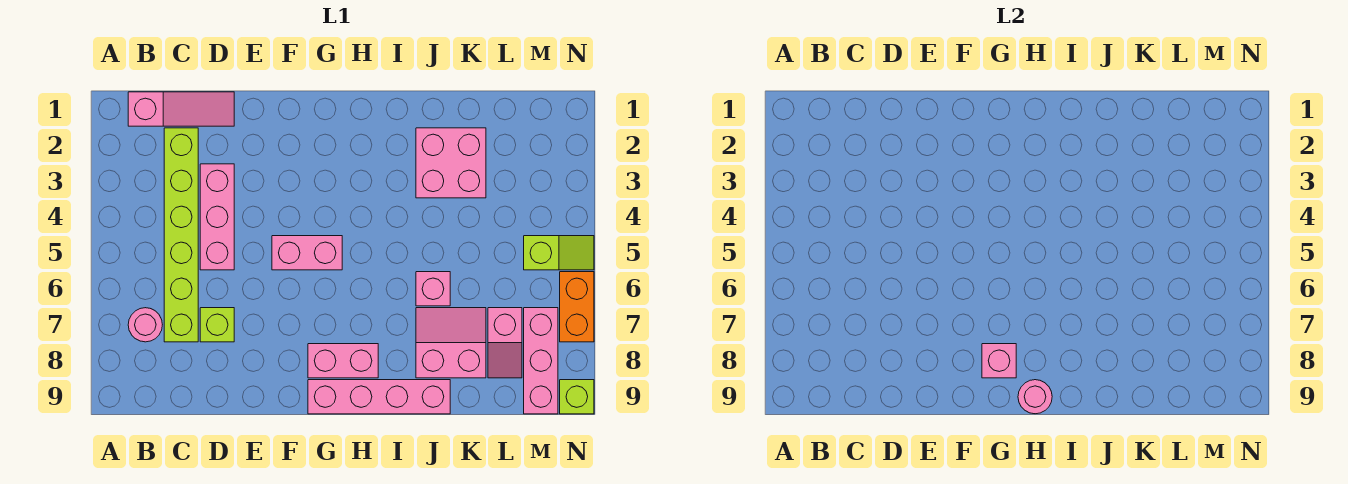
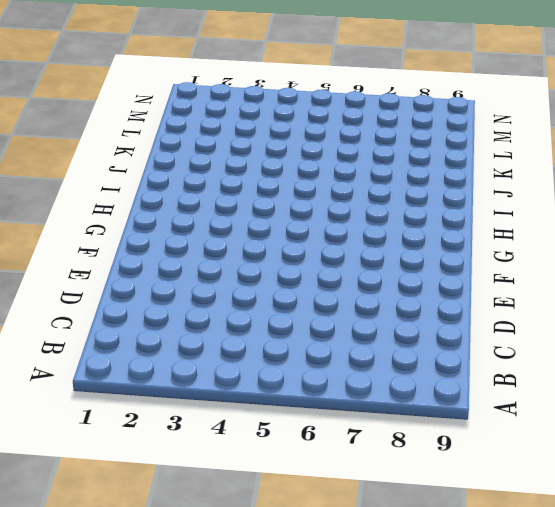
none -> pink slope B1:D1 level 1 top B
none -> pink round brick B7 level 1
none -> lime brick C2:C7 level 1

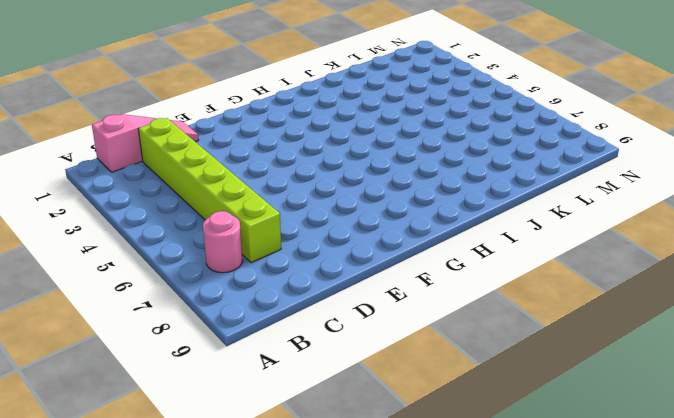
none -> pink brick D3:D5 level 1
none -> lime brick D7 level 1
none -> pink brick F5:G5 level 1

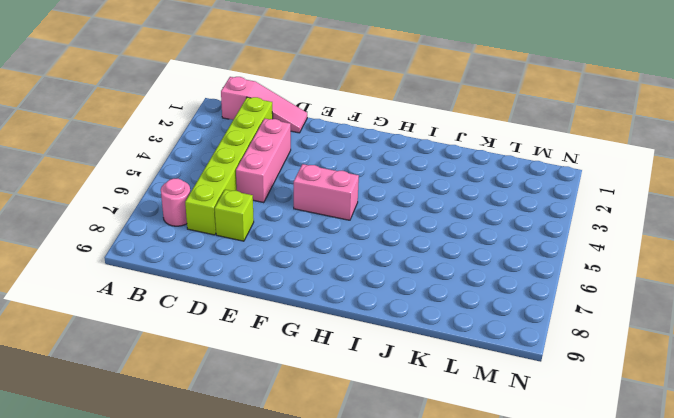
none -> pink brick G8:H8 level 1
none -> pink brick G9:J9 level 1
none -> pink brick J2:K3 level 1

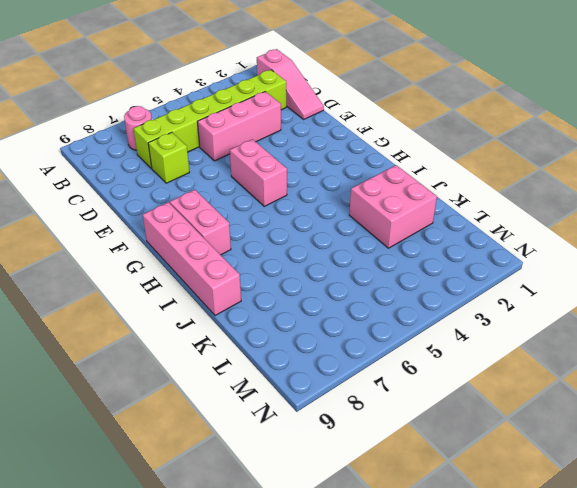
none -> pink brick J6 level 1
none -> pink slope J7:K8 level 1 top 8
none -> pink slope L7:L8 level 1 top 7

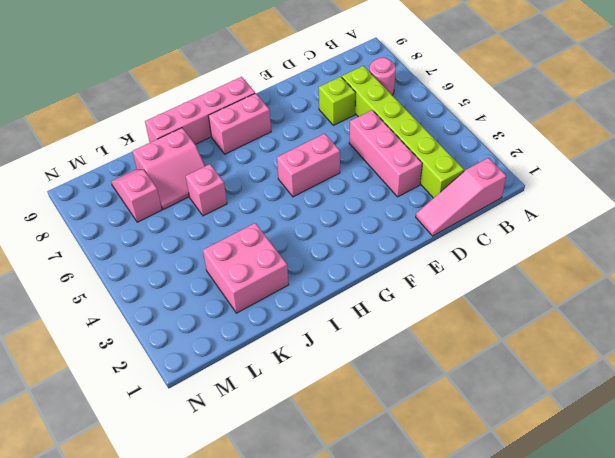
none -> lime slope M5:N5 level 1 top M
none -> pink brick M7:M9 level 1
none -> orange brick N6:N7 level 1

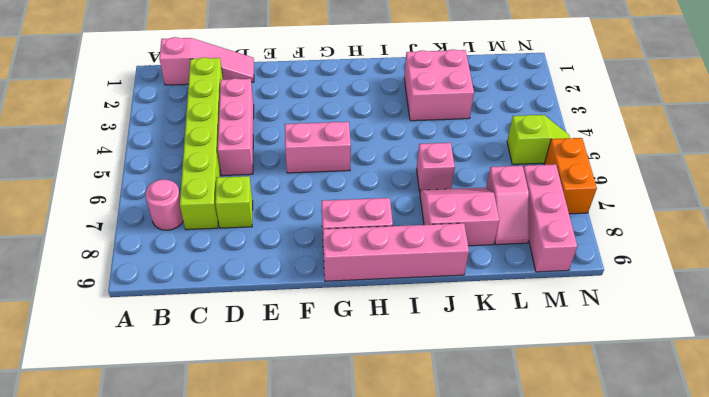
none -> lime brick N9 level 1
none -> pink brick G8 level 2
none -> pink round brick H9 level 2

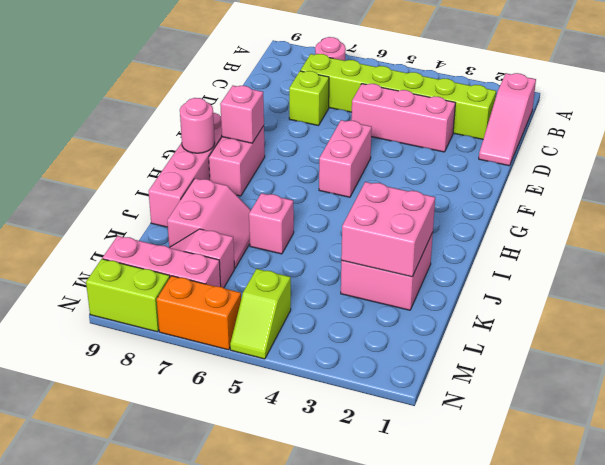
pink brick J2:K3 level 2 -> none
lime brick N8:N9 level 1 -> lime brick N9 level 1

